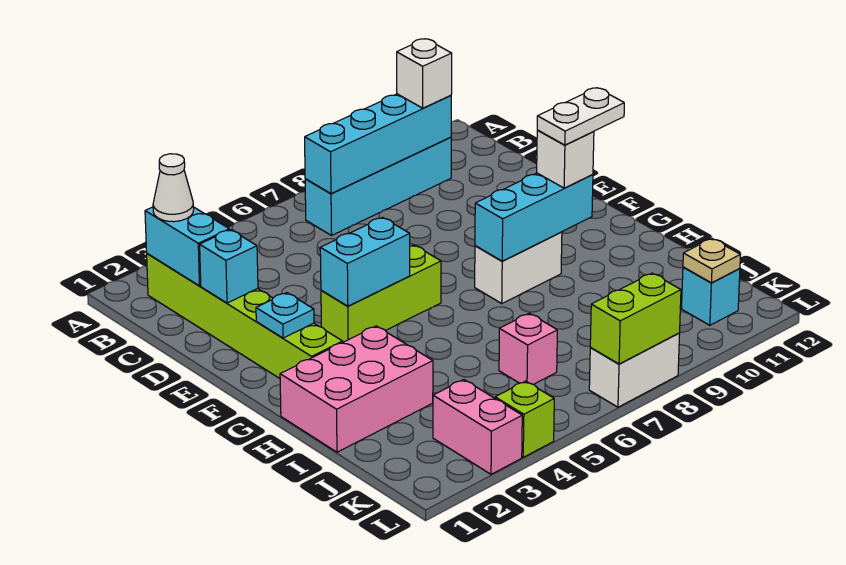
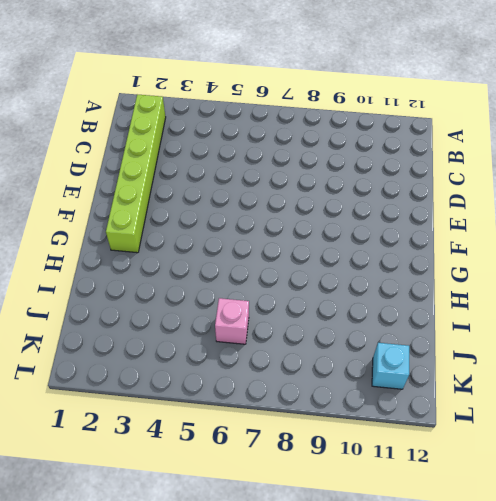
none -> cyan brick B7:B10 level 1
none -> lime brick F4:F6 level 1
none -> white brick G8:G9 level 1

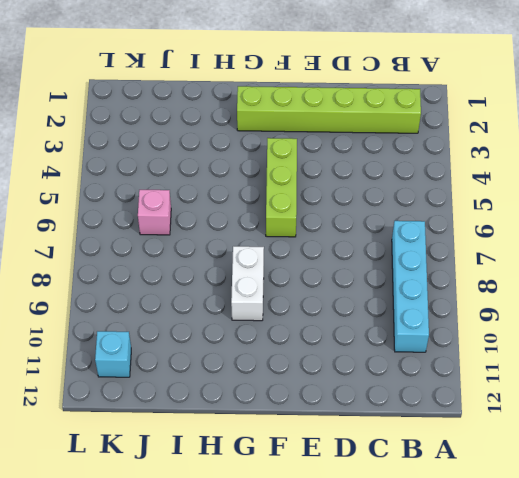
none -> pink brick H1:I3 level 1
none -> pink brick K3:L3 level 1
none -> lime brick L4 level 1

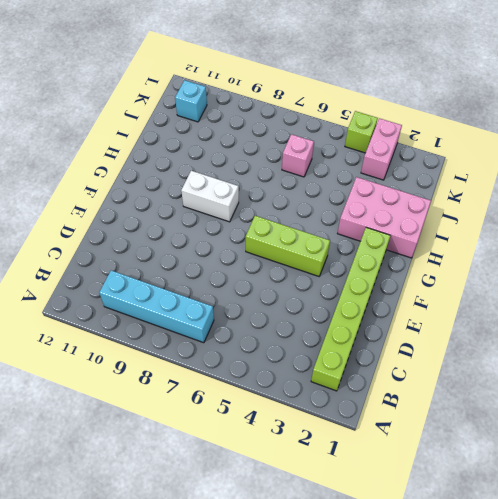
none -> white brick L7:L8 level 1
none -> cyan brick B2:C2 level 2
none -> cyan brick B7:B10 level 2

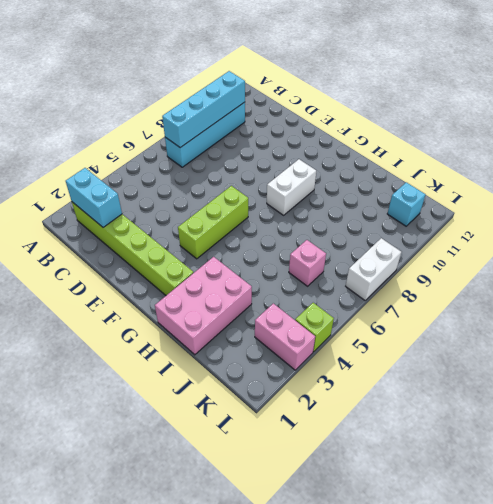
none -> cyan brick D2 level 2
none -> cyan plate F2 level 2
none -> cyan brick F4:F5 level 2

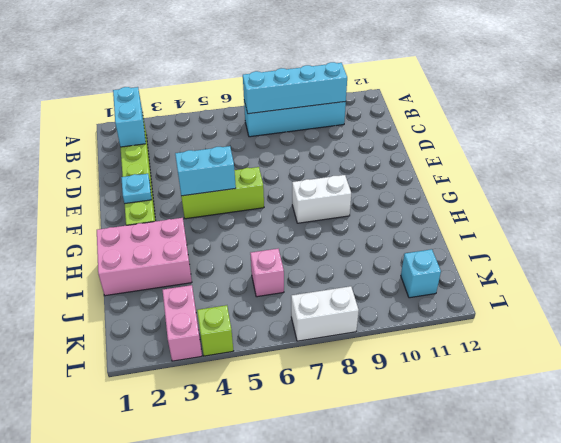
none -> cyan brick D2 level 2
none -> cyan brick G8:G10 level 2
none -> tan plate K11 level 2

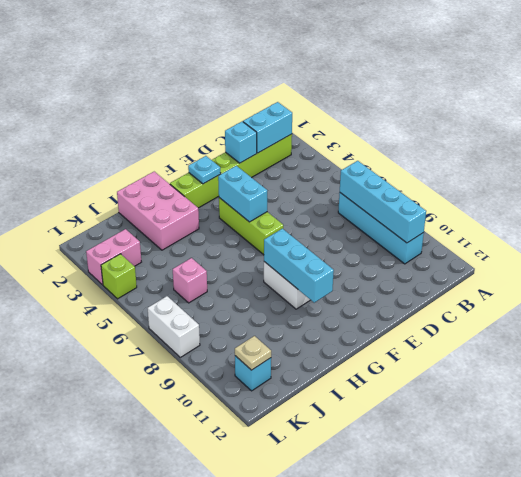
none -> lime brick L7:L8 level 2
none -> white cone B2 level 3
none -> white brick B10 level 3

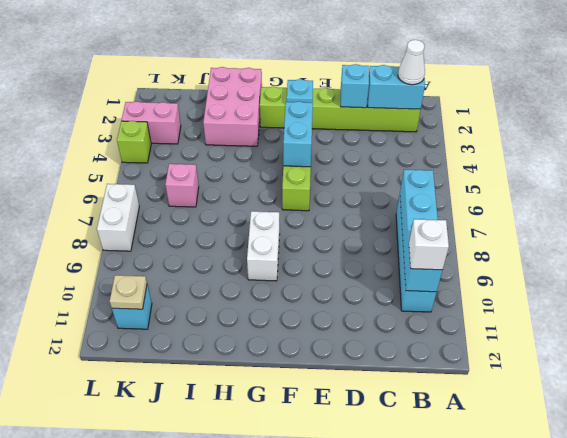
none -> cyan brick G8:G10 level 2
none -> lime brick L7:L8 level 2
none -> white brick G10 level 3

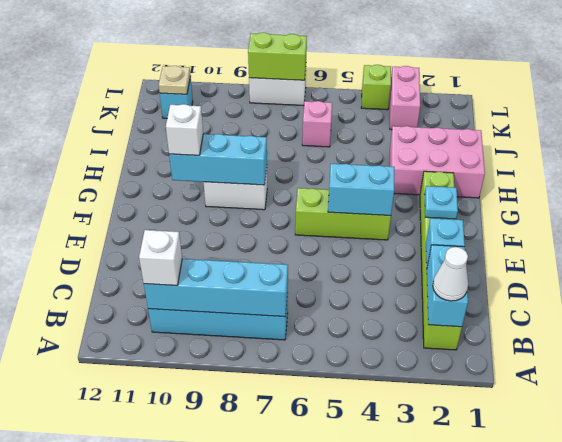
none -> white plate G10:G11 level 4

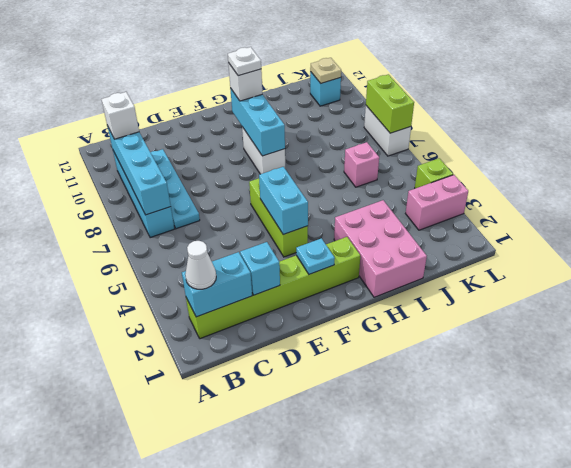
cyan plate C7:C10 level 1 -> none
white plate G10 level 4 -> white plate G10:G11 level 4

